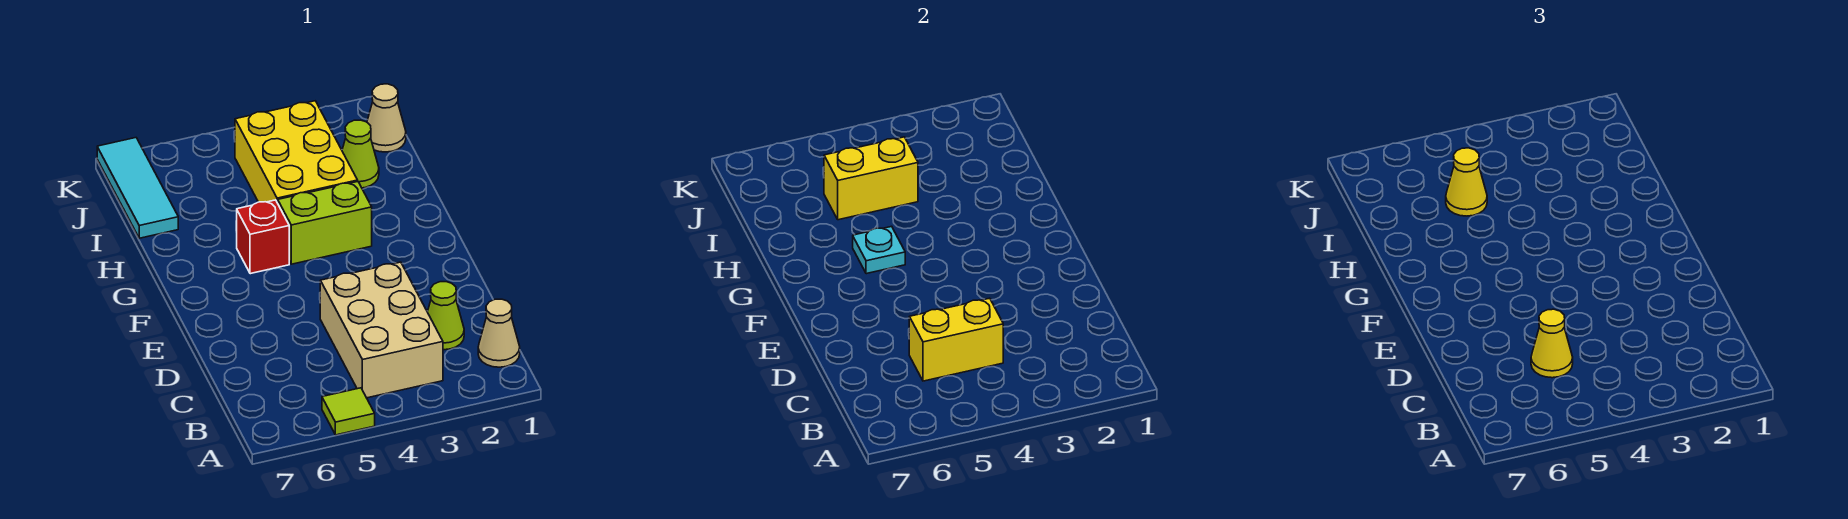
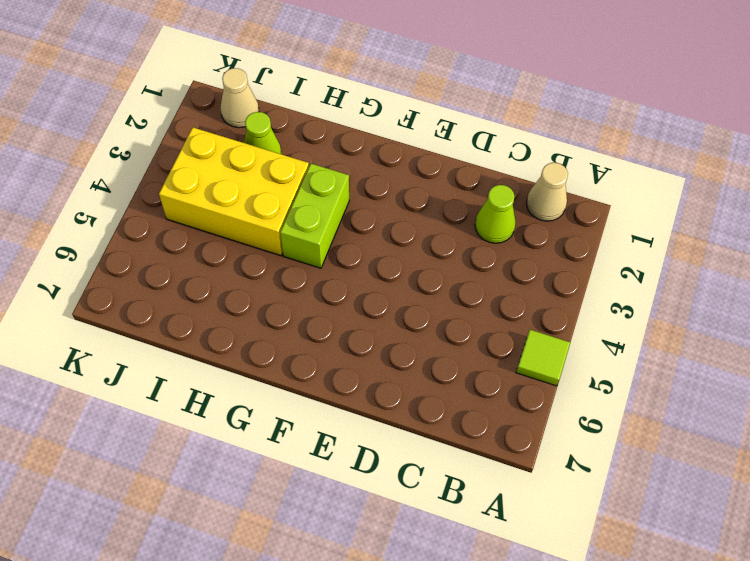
none -> tan brick B3:D4 level 1
none -> red brick G5 level 1
none -> cyan tile I7:K7 level 1

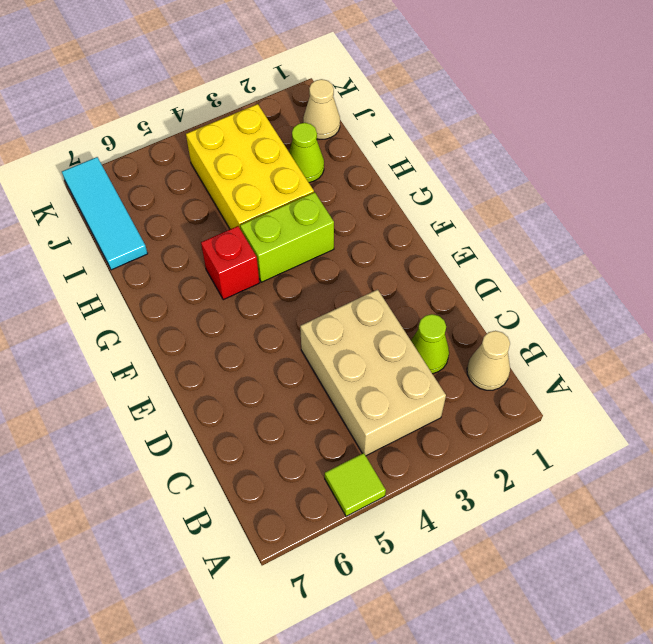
none -> yellow brick C4:C5 level 2
none -> cyan plate G5 level 2
none -> yellow brick I4:I5 level 2

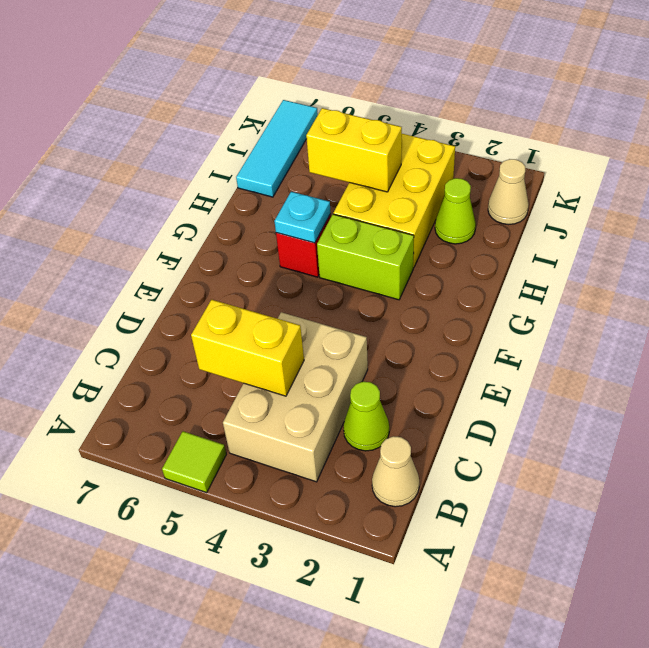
none -> yellow cone C5 level 3
none -> yellow cone I5 level 3

